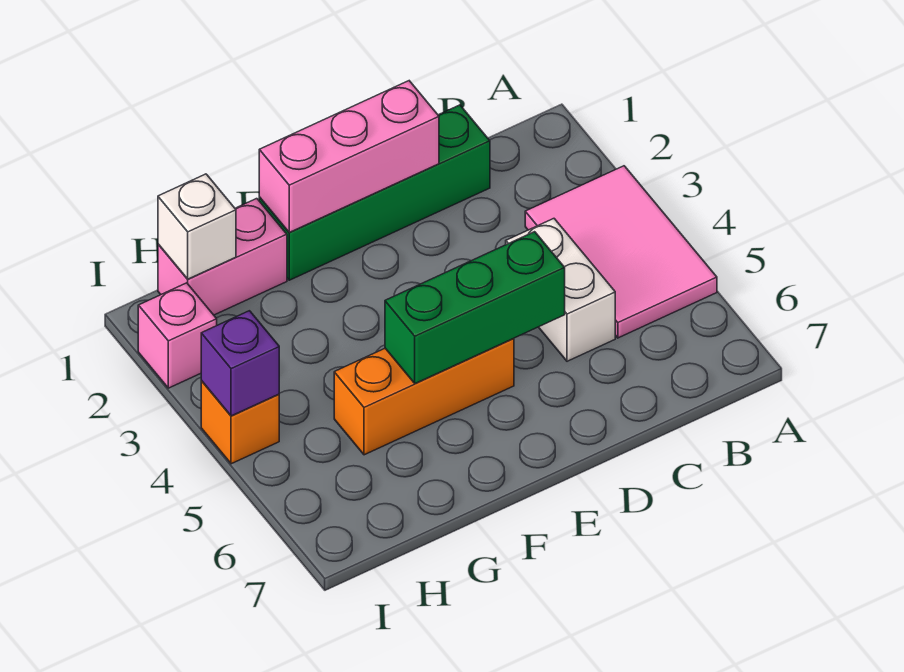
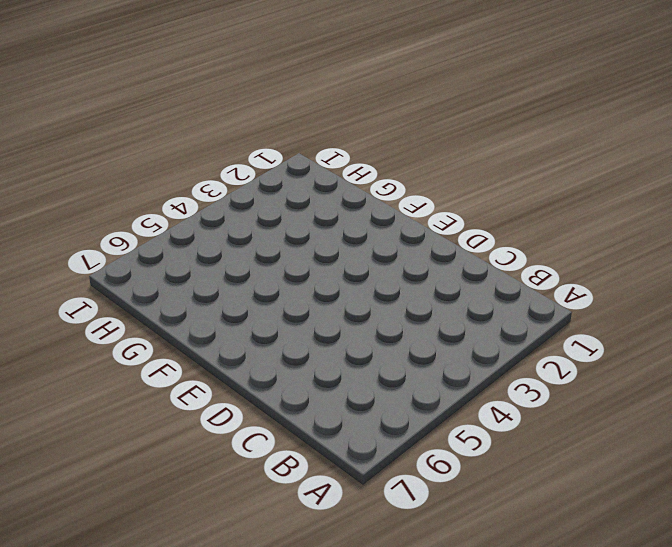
none -> pink tile A3:B5 level 1
none -> green brick C1:F1 level 1

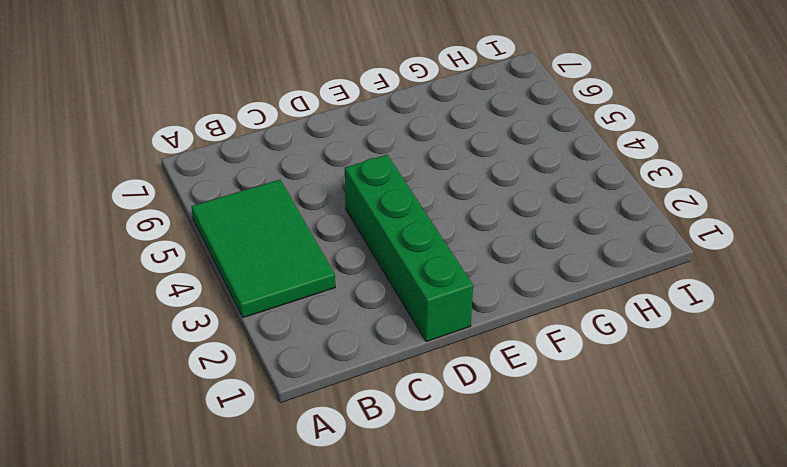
green tile A3:B5 level 1 -> pink tile A3:B5 level 1
green brick D1:D4 level 1 -> green brick C1:F1 level 1
none -> white brick C4:C5 level 1
none -> orange brick E5:G5 level 1

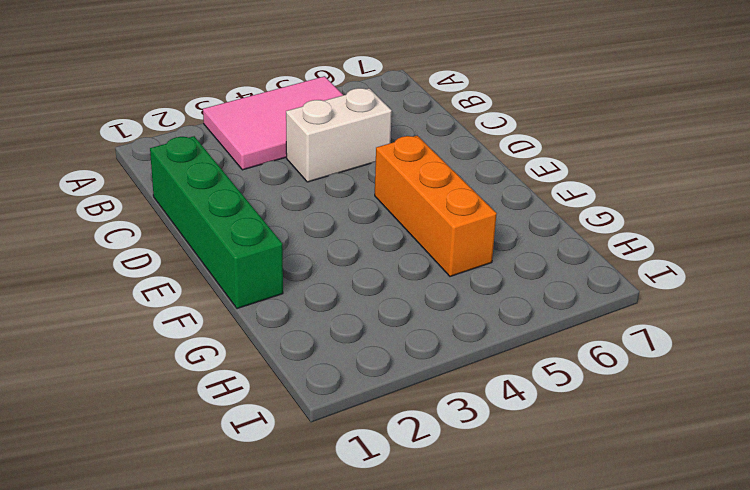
none -> pink brick G1:H1 level 1
none -> pink brick I2 level 1

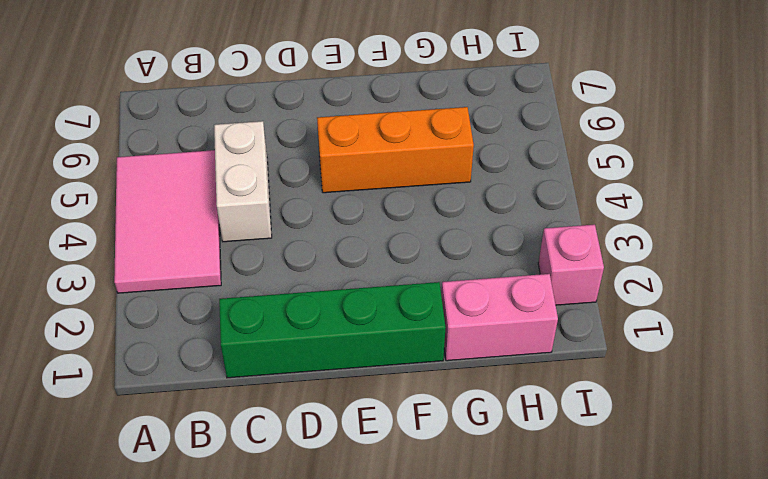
none -> orange brick I4 level 1
none -> pink brick D1:F1 level 2

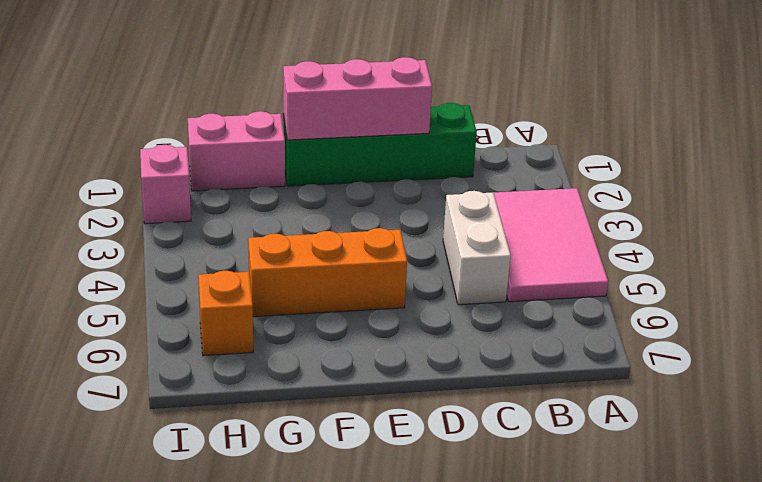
orange brick H6 level 1 -> orange brick I4 level 1
none -> green brick D5:F5 level 2
none -> white brick H1 level 2

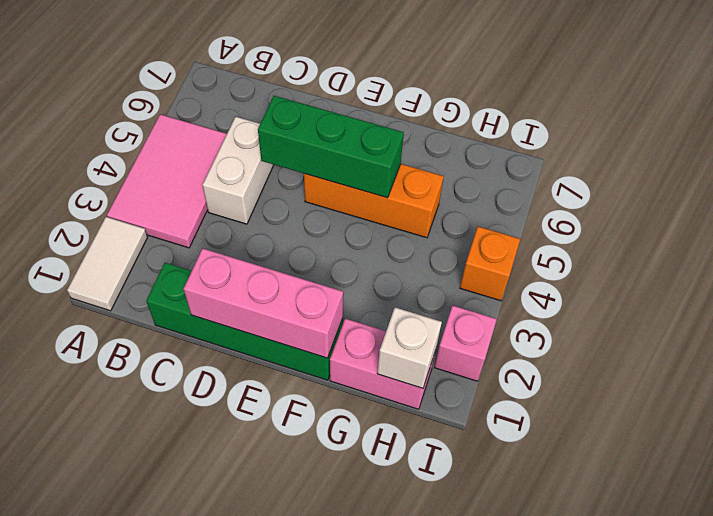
white tile A1:A2 level 1 -> none
none -> purple brick I4 level 2

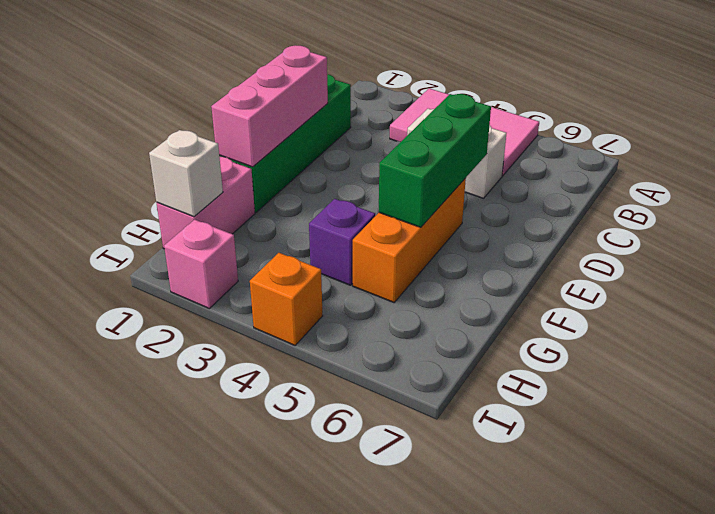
purple brick G4 level 1 -> purple brick I4 level 2

